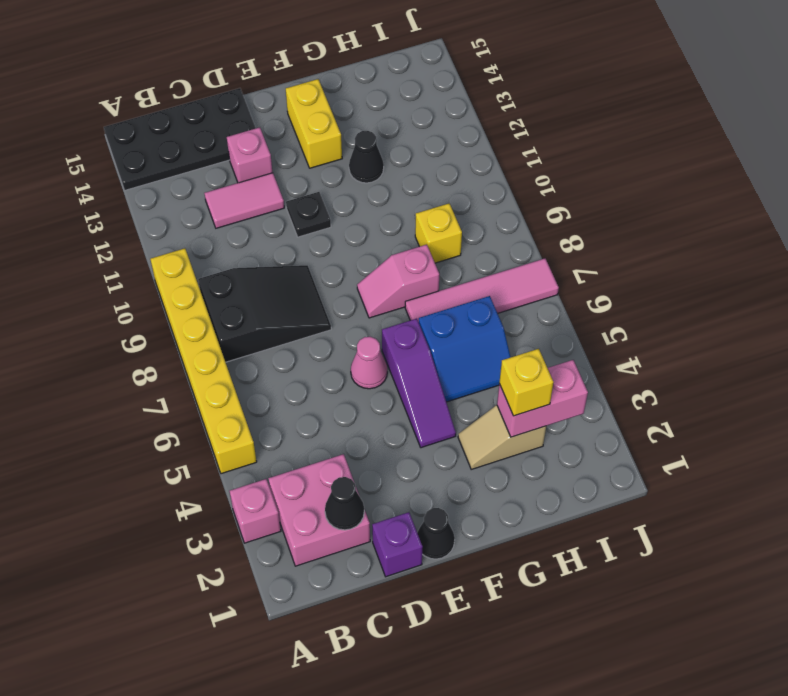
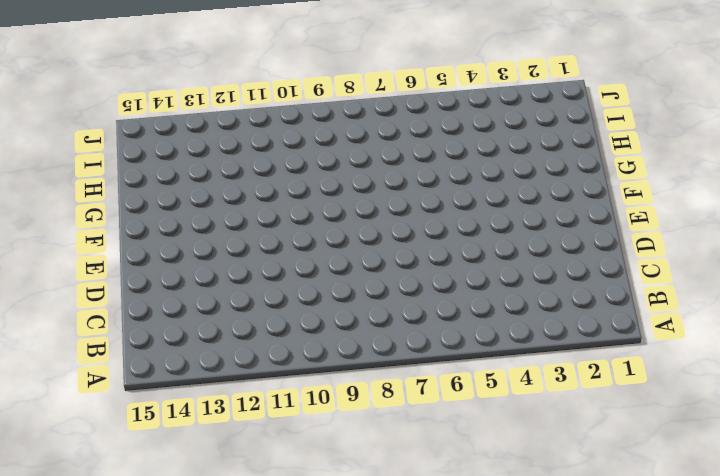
none -> pink brick A3 level 1
none -> yellow brick A5:A10 level 1
none -> black plate A14:D15 level 1

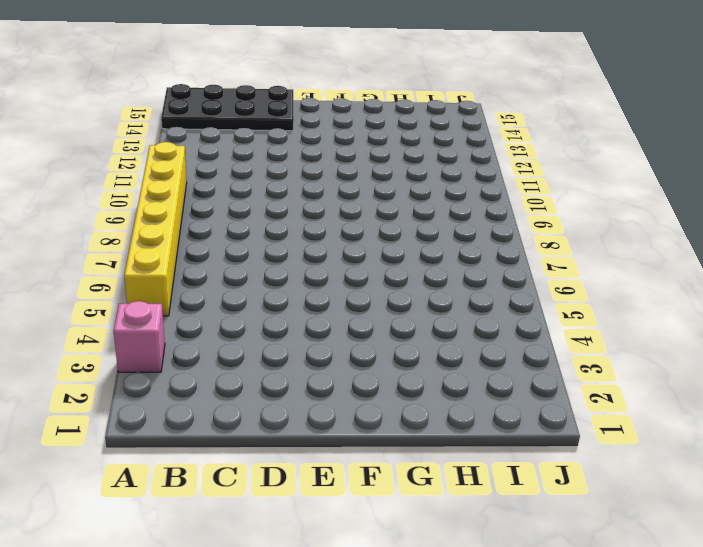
none -> pink brick B2:C3 level 1
none -> black slope B8:D9 level 1 top B
none -> pink tile C12:D12 level 1

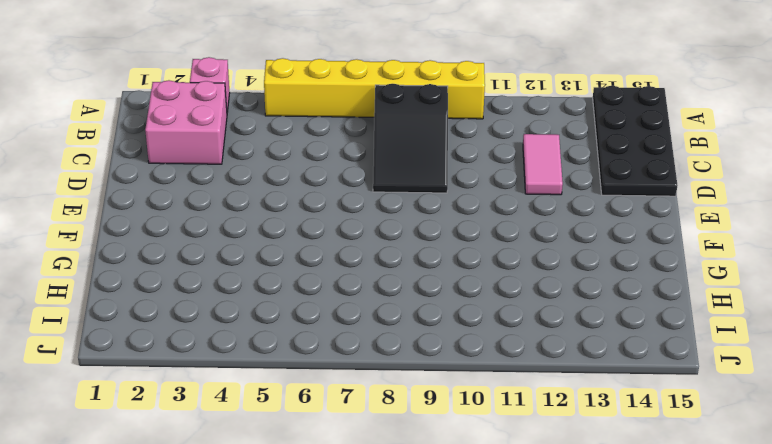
none -> purple brick D1 level 1
none -> pink brick D13 level 1
none -> black cone E1 level 1

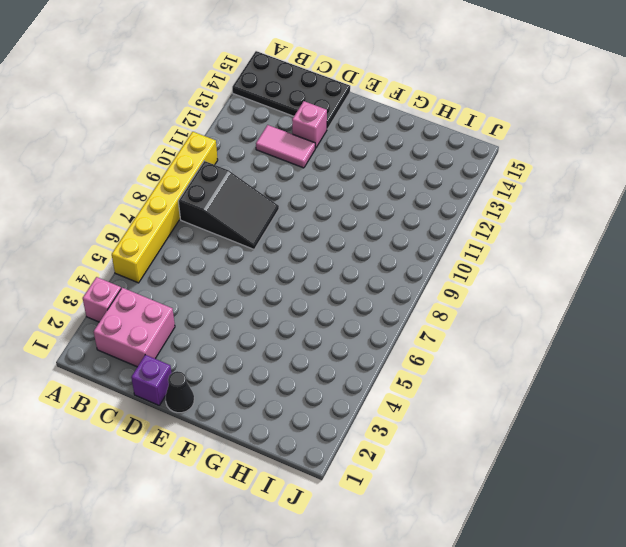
none -> pink cone E6 level 1
none -> black plate E11 level 1
none -> purple slope F4:F6 level 1 top 6

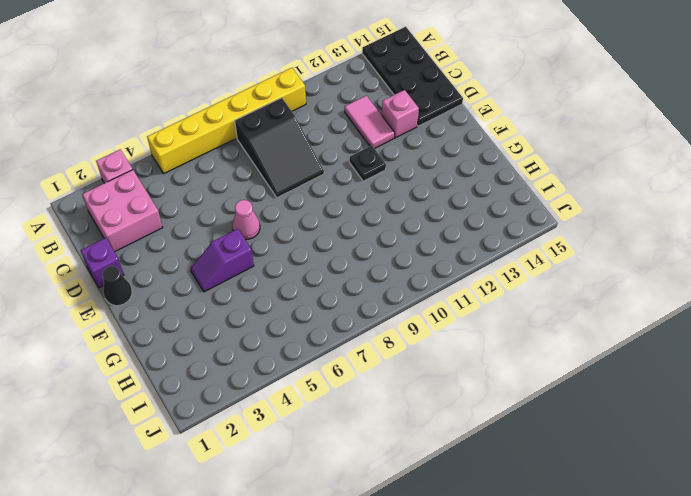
purple slope F4:F5 level 1 top 5 -> purple slope F4:F6 level 1 top 6
none -> pink slope F8:G8 level 1 top G
none -> yellow brick F13:F14 level 1
none -> tan slope G3:H3 level 1 top H

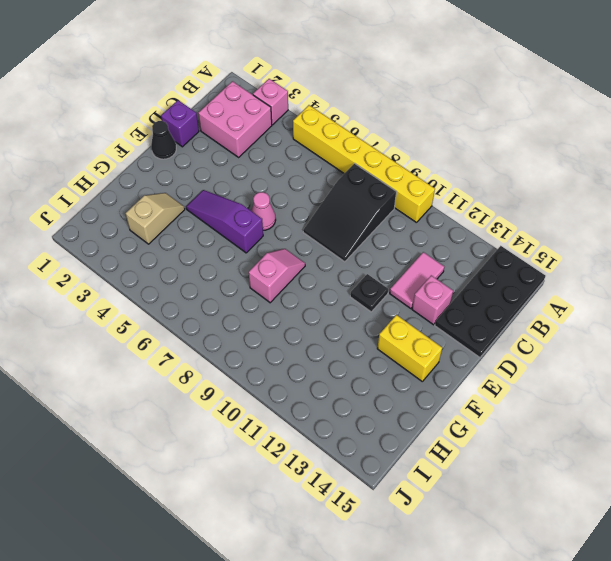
none -> blue slope G5:H6 level 1 top 6
none -> pink tile G7:J7 level 1
none -> black cone G12 level 1

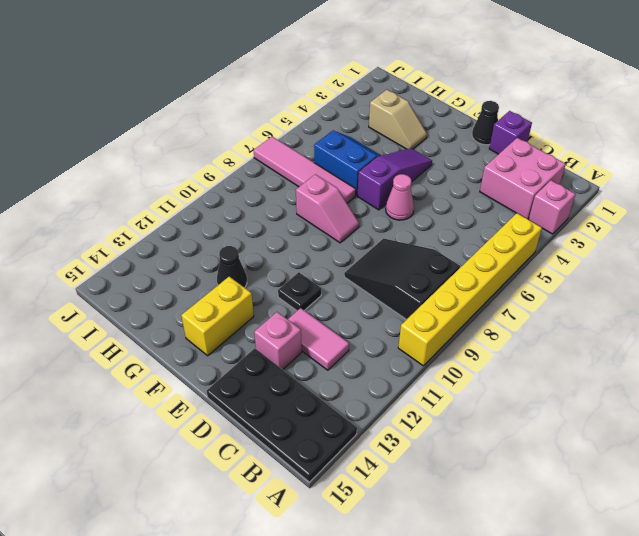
none -> yellow brick H9 level 1
none -> black cone C2 level 2
none -> pink brick H3:I3 level 2

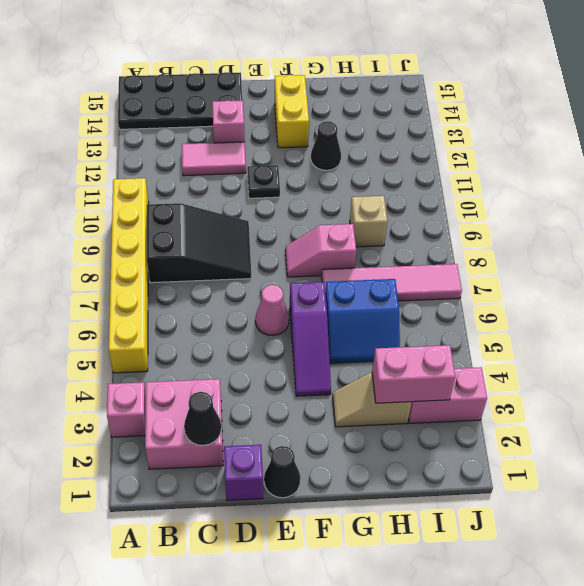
tan brick H9 level 1 -> yellow brick H9 level 1
pink brick I3:J3 level 1 -> none
none -> yellow brick H3 level 3

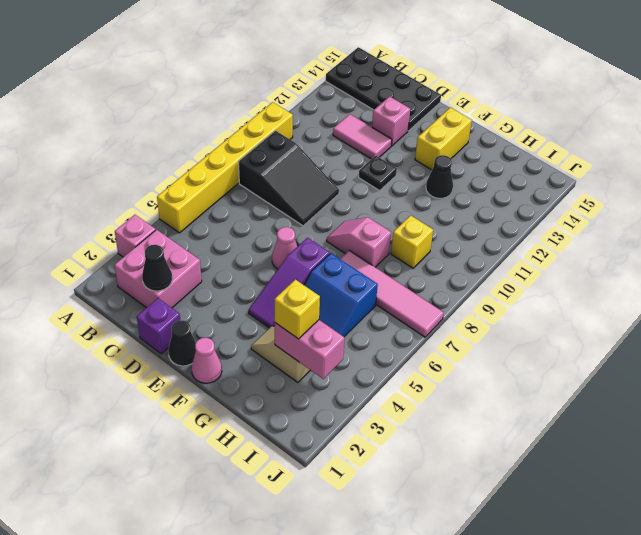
pink cone F1 level 1 -> none

